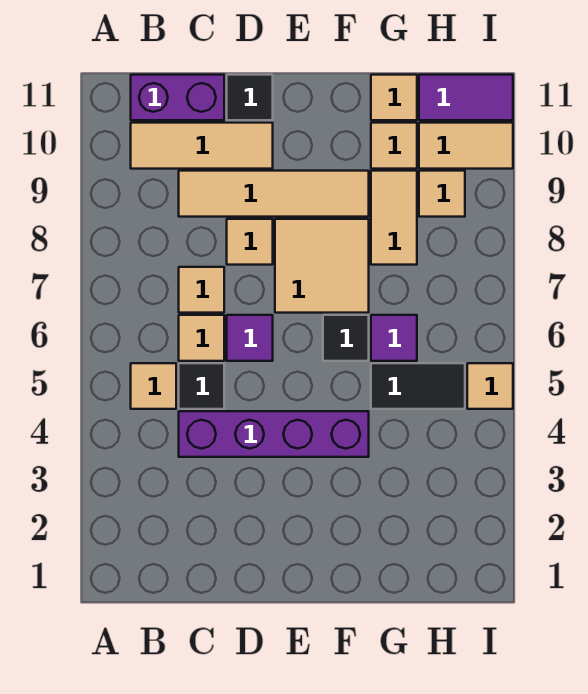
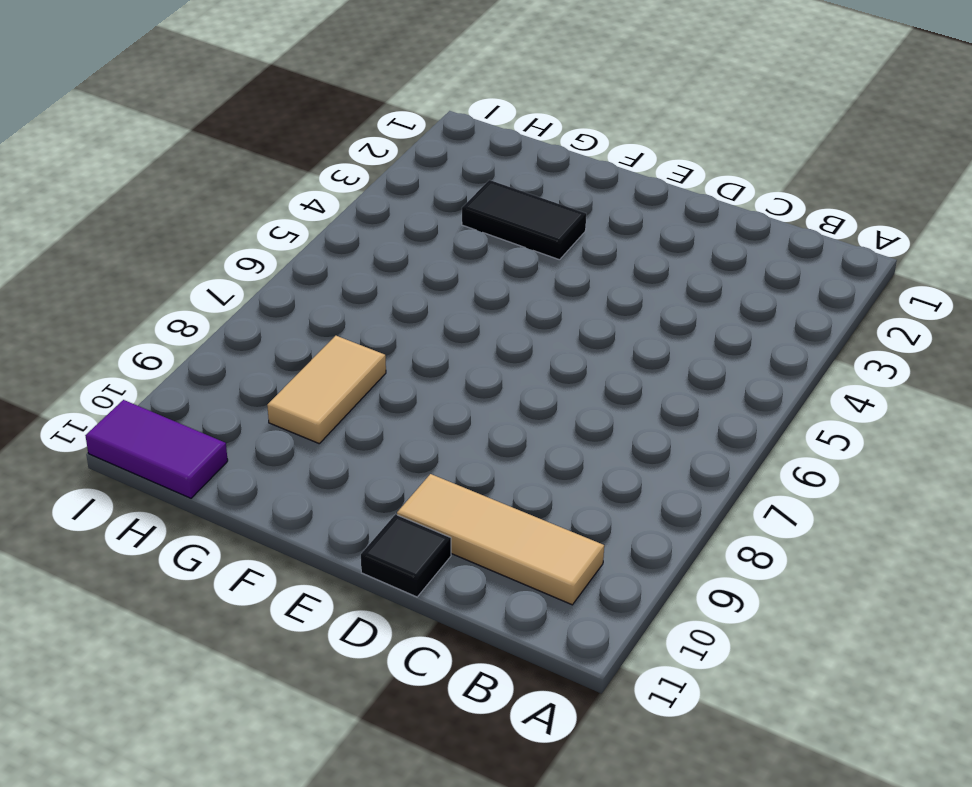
black tile F3:G3 level 1 -> black tile G5:H5 level 1
none -> tan tile B5 level 1
none -> purple brick B11:C11 level 1
none -> purple brick C4:F4 level 1

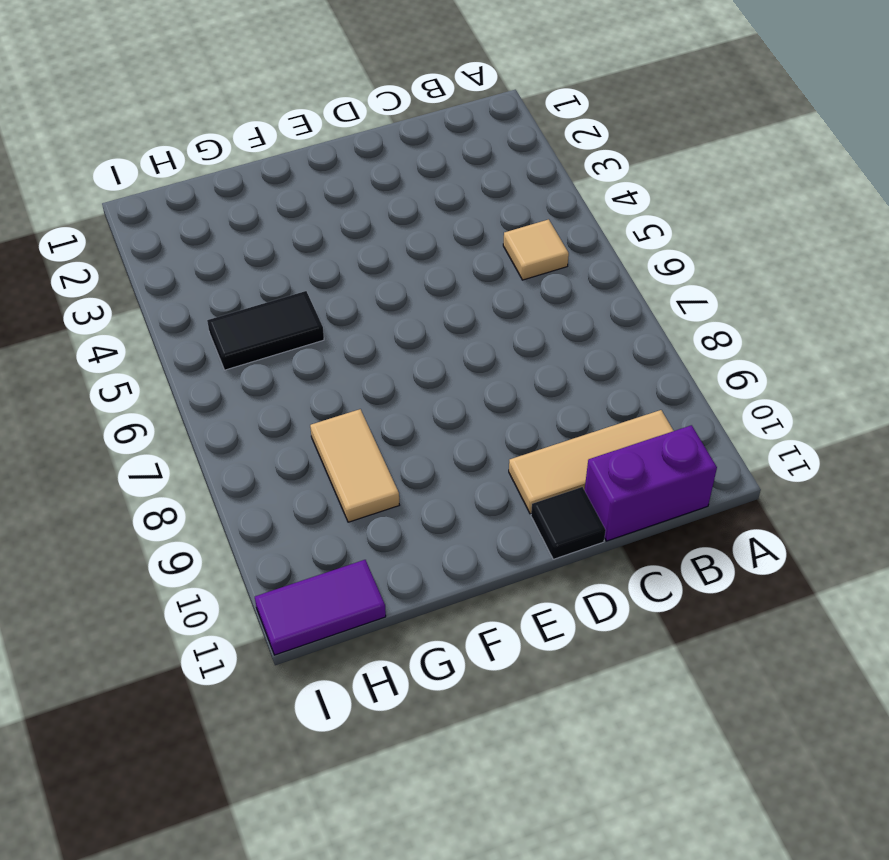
none -> purple brick C4:F4 level 1
none -> black tile C5 level 1
none -> tan tile C6 level 1

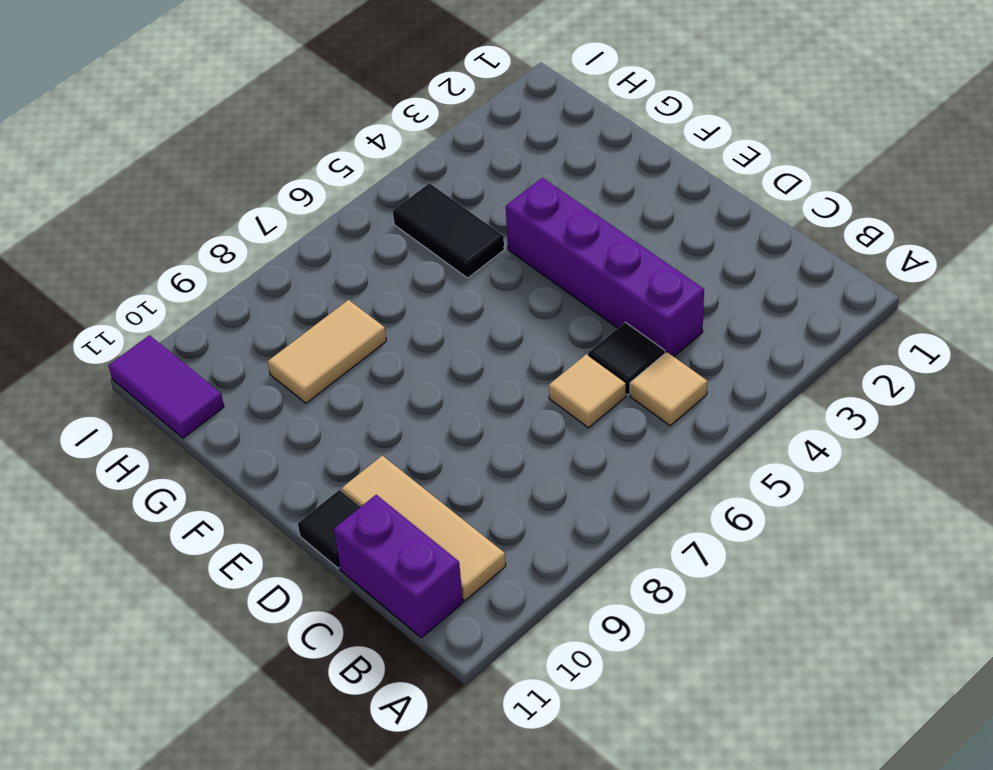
none -> tan tile C7 level 1
none -> tan tile C9:F9 level 1
none -> purple tile D6 level 1

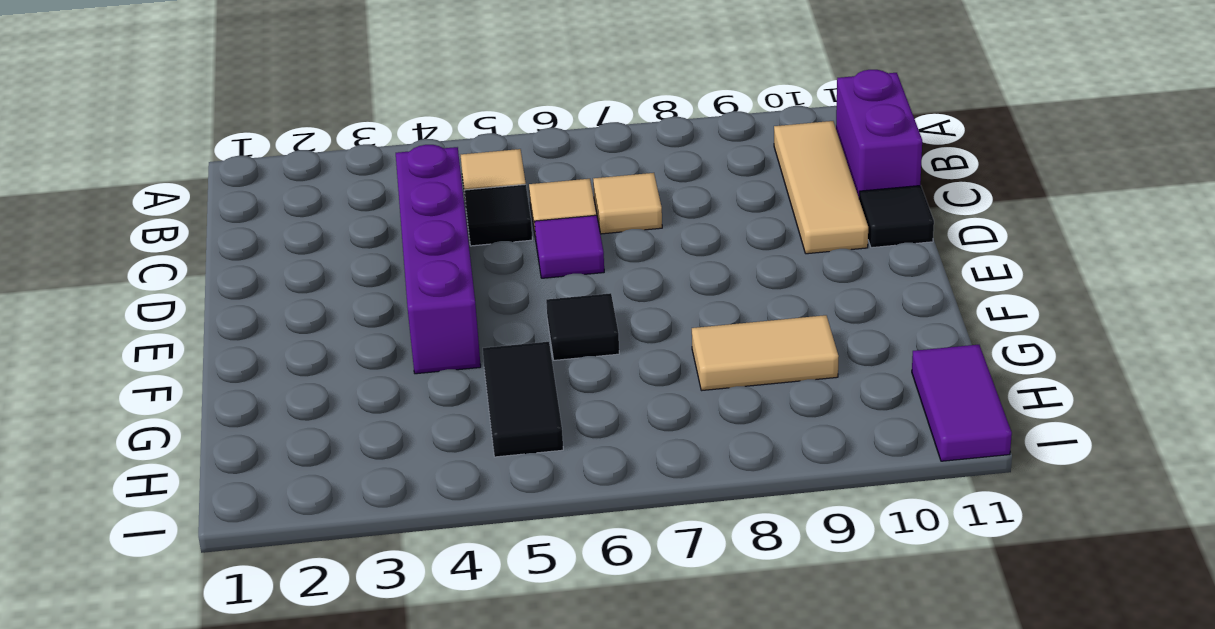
none -> tan tile C9:F9 level 1
none -> tan tile D8 level 1
none -> tan tile E7:F8 level 1

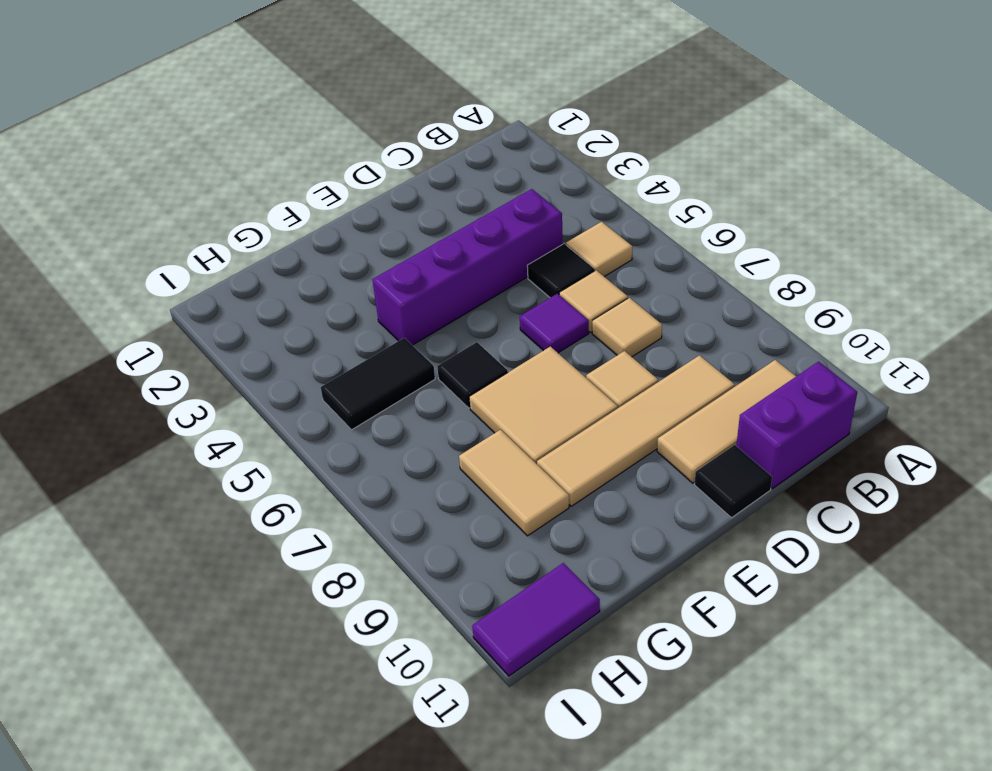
none -> purple tile G6 level 1
none -> tan tile G10 level 1
none -> tan tile G11 level 1

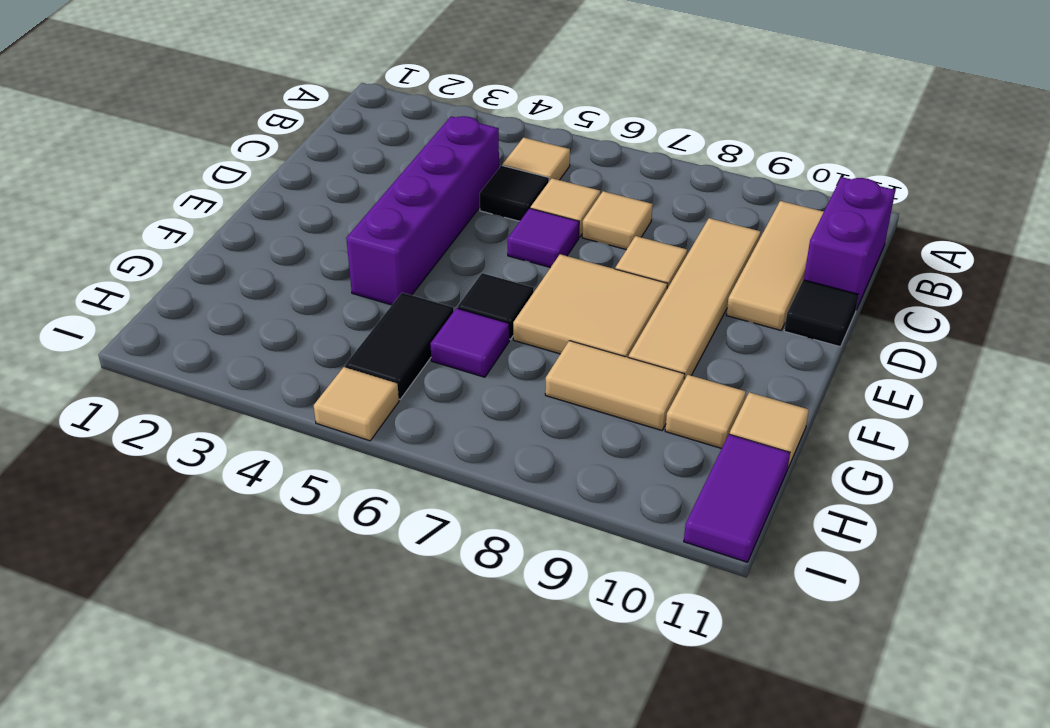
none -> tan tile H9 level 1
none -> tan tile H10:I10 level 1

